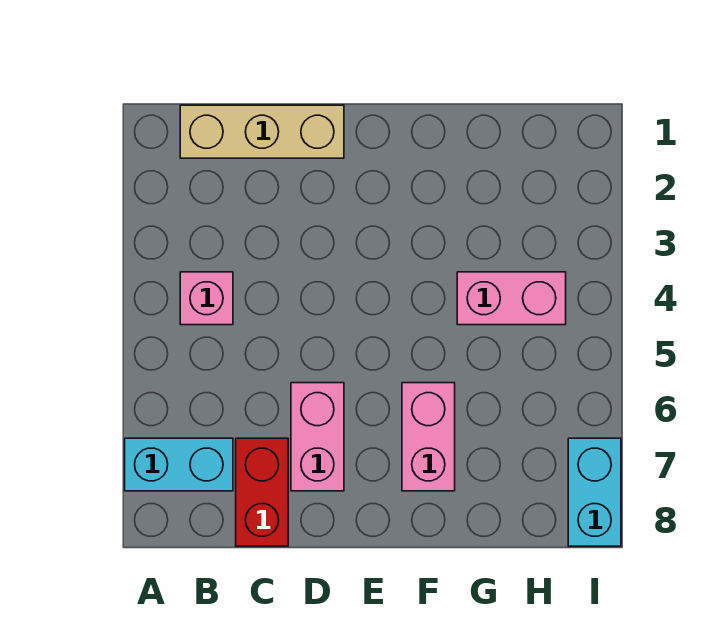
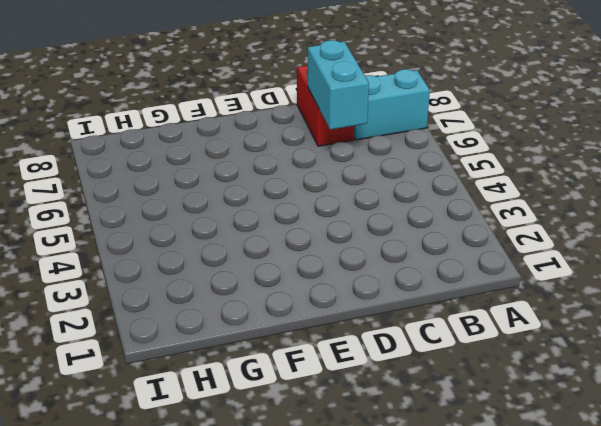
cyan brick C6:C7 level 2 -> cyan brick I7:I8 level 1
none -> tan brick B1:D1 level 1
none -> pink brick B4 level 1

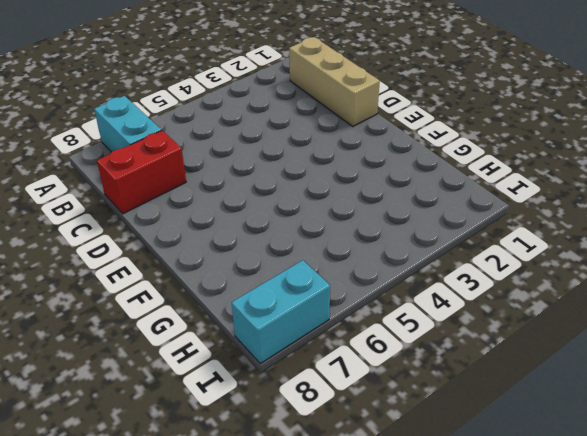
none -> pink brick B4 level 1
none -> pink brick D6:D7 level 1

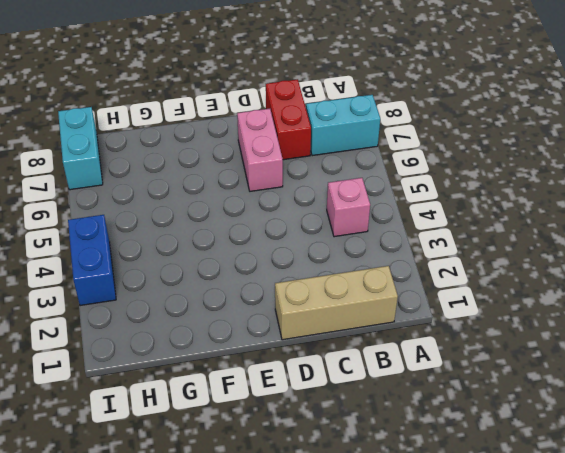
blue brick I3:I4 level 1 -> none
none -> pink brick F6:F7 level 1
none -> pink brick G4:H4 level 1

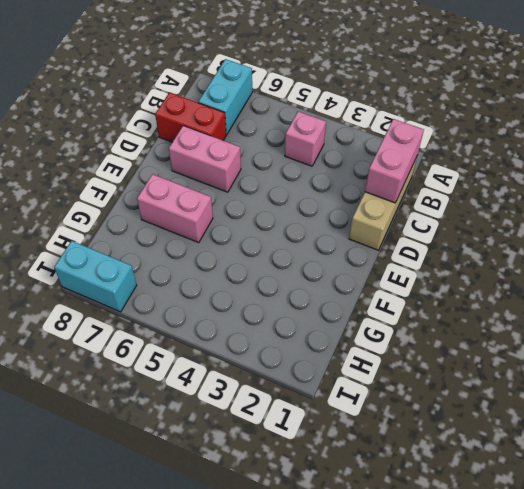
pink brick B1:C1 level 2 -> pink brick G4:H4 level 1

